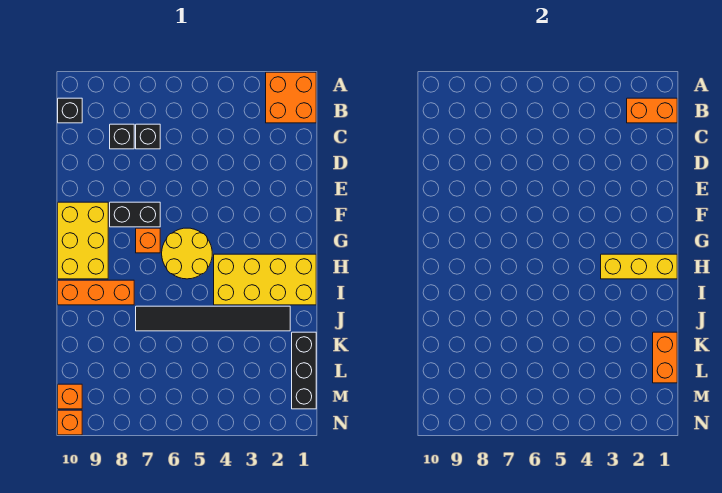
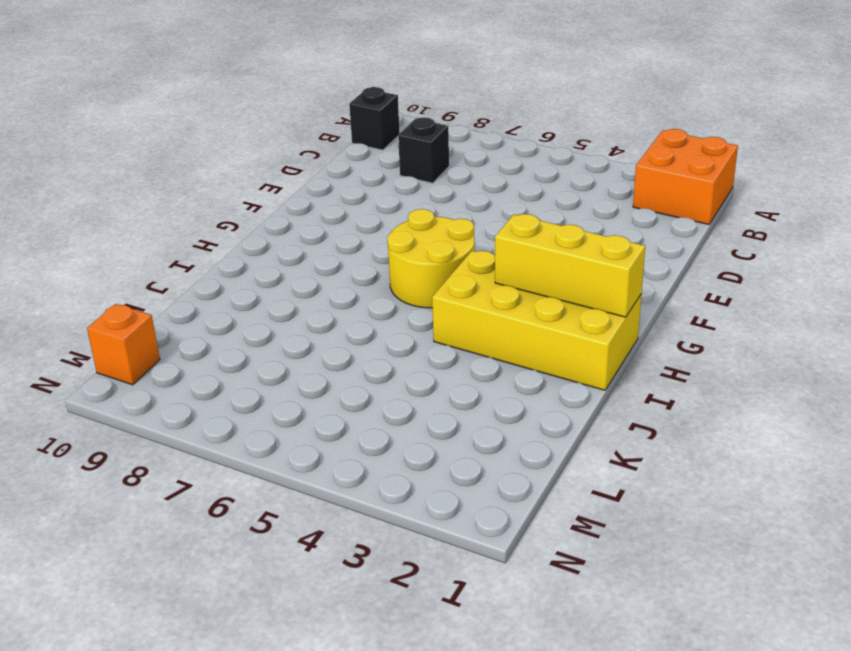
none -> black brick C7 level 1
none -> black brick F7:F8 level 1
none -> yellow brick F9:H10 level 1

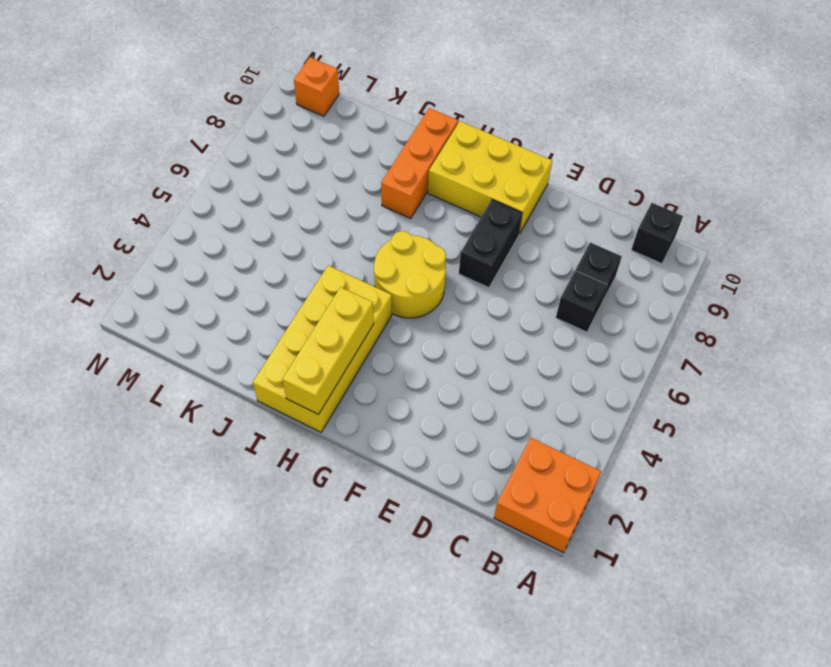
none -> orange brick G7 level 1
none -> black tile J2:J7 level 1
none -> black brick K1:M1 level 1

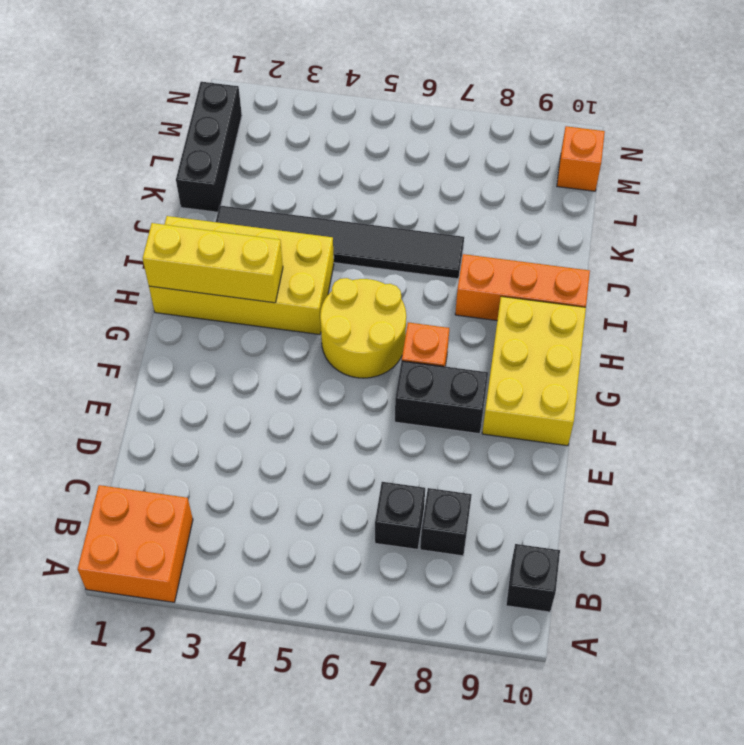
none -> orange brick N10 level 1
none -> orange brick B1:B2 level 2
none -> orange brick K1:L1 level 2

